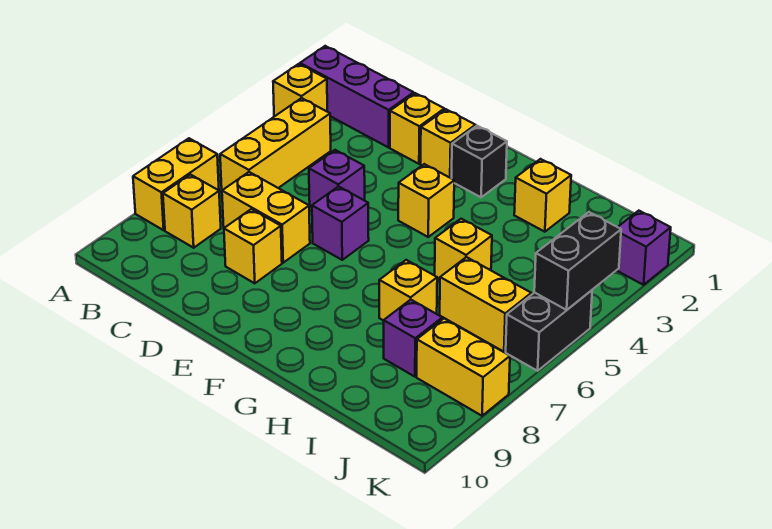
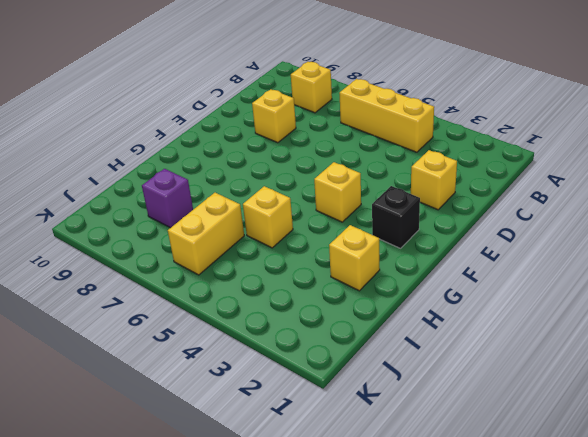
none -> purple brick A2:C2 level 1
none -> yellow brick A3 level 1
none -> yellow brick A7:A8 level 1

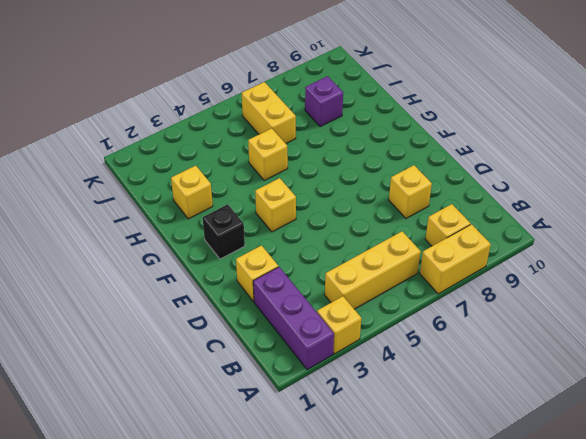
none -> yellow brick C7:D7 level 1
none -> purple brick D5 level 1
none -> yellow brick E2 level 1

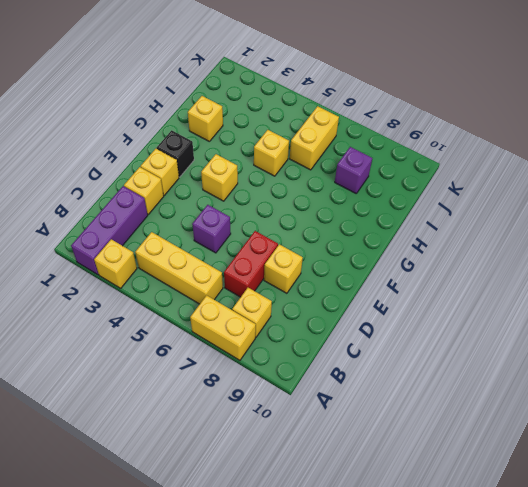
red brick C7:D7 level 1 -> yellow brick C7:D7 level 1
none -> purple brick E6 level 1
none -> yellow brick H7 level 1
none -> yellow brick J8:K8 level 1

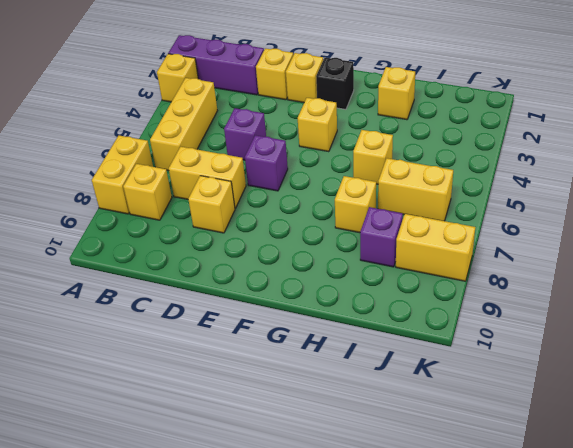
none -> purple brick K2 level 1
none -> black brick K5:K6 level 1
none -> black brick K4:K5 level 2

